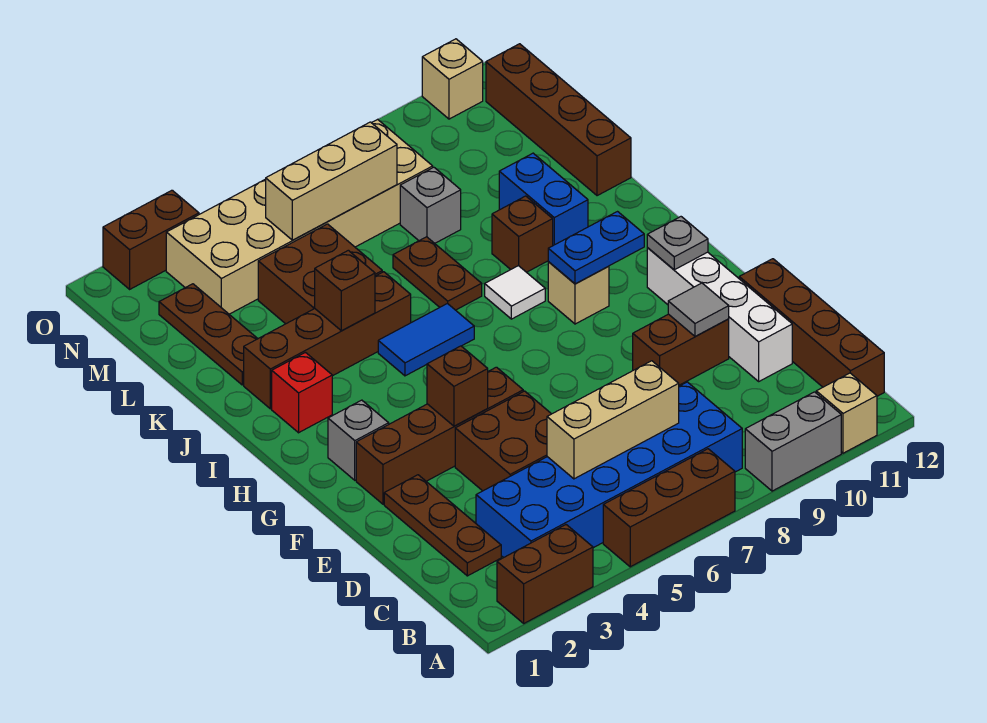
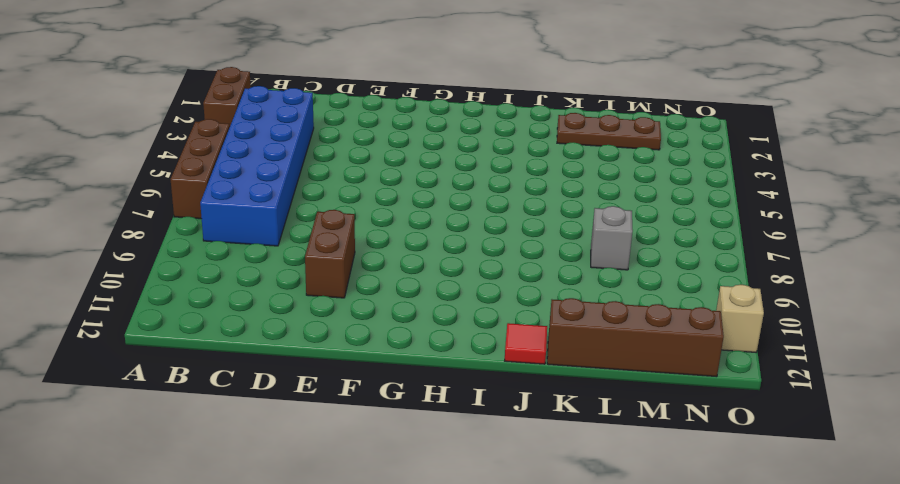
red tile J12 level 1 -> none
none -> grey brick A9:A10 level 1
none -> tan brick A11 level 1
none -> brown brick B12:E12 level 1
none -> brown plate C2:E2 level 1

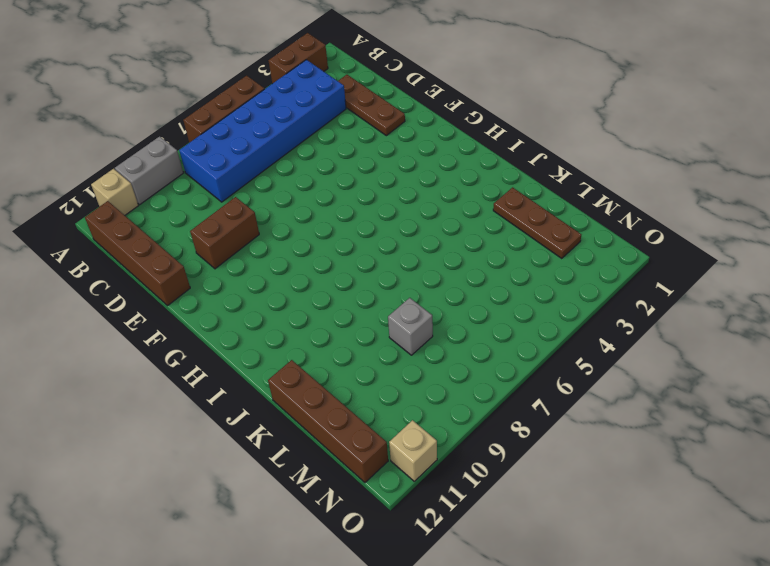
none -> brown brick D4:E5 level 1
none -> white brick D11:G11 level 1
none -> brown brick F2:F5 level 1
none -> grey brick G2 level 1

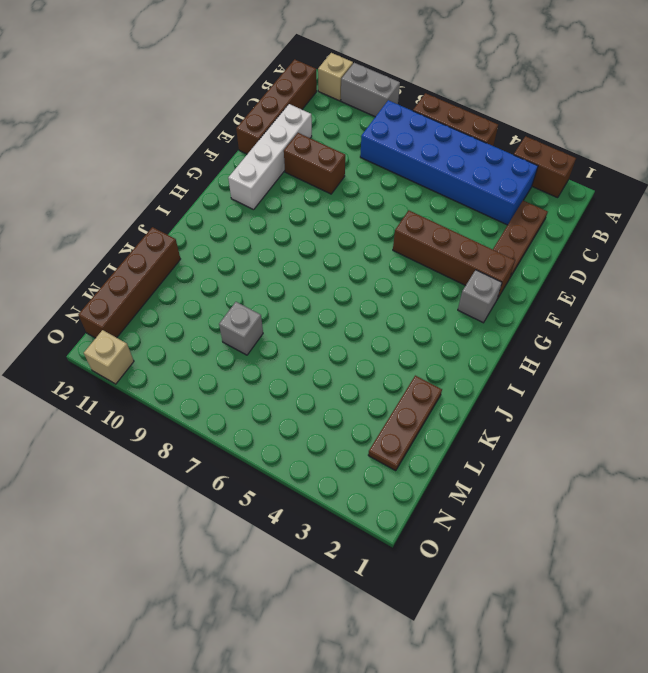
none -> brown brick D4:E5 level 1
none -> tan brick H9 level 1
none -> red brick I2 level 1
none -> blue tile I5:I6 level 1

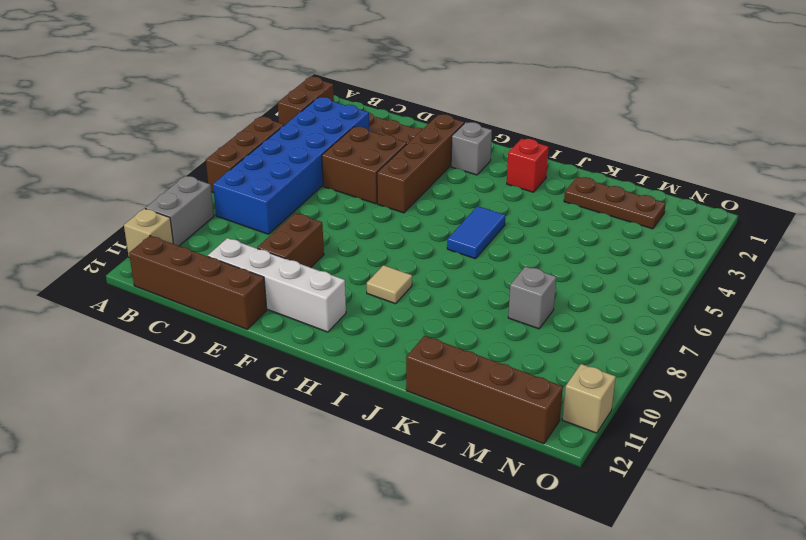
tan tile H9 level 1 -> tan brick H9 level 1
none -> white tile I8 level 1
none -> brown brick J2:J5 level 1
none -> brown plate J7:K7 level 1
none -> brown brick J9 level 1

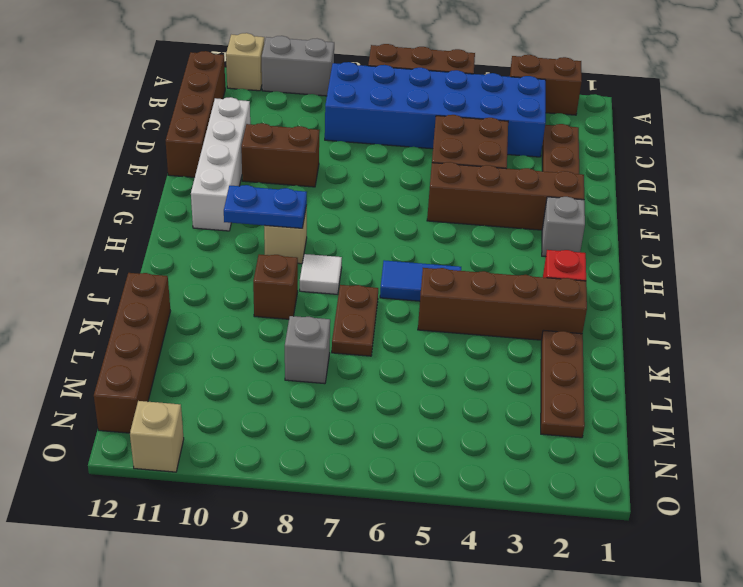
none -> blue brick J10:K10 level 1
none -> brown brick K4:L5 level 1
none -> tan brick M3:N8 level 1
none -> brown brick O2:O3 level 1

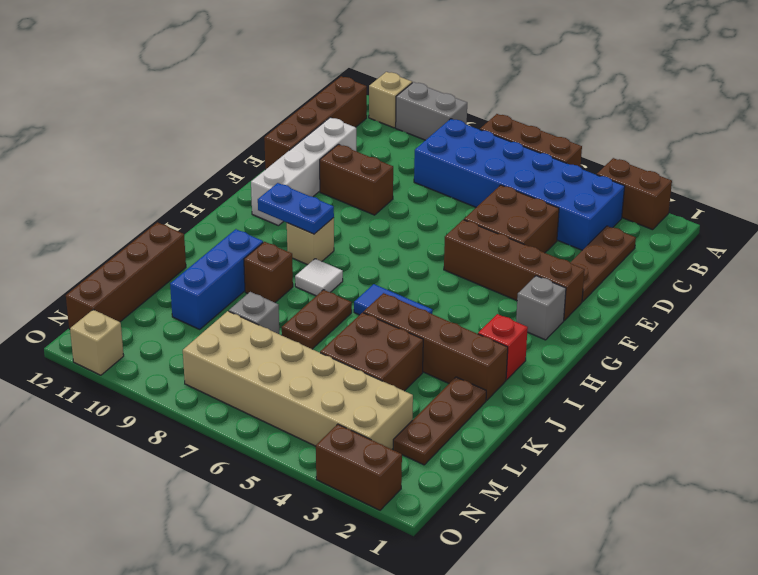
blue brick J10:L10 level 1 -> blue brick J10:K10 level 1
none -> tan brick C5:C7 level 2
none -> grey tile E10 level 2
none -> brown brick F4 level 2
none -> grey plate G11 level 2

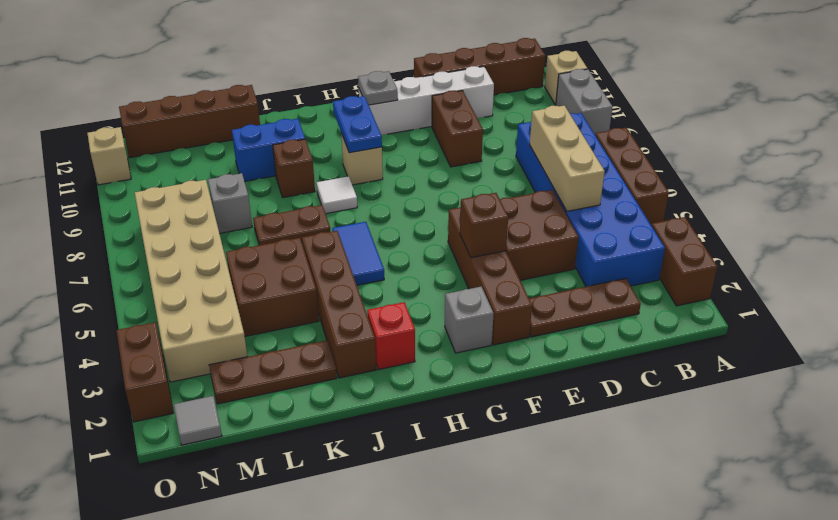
grey tile N1 level 1 -> grey tile E10 level 2
none -> brown brick J4 level 2
none -> tan brick M5:M7 level 2

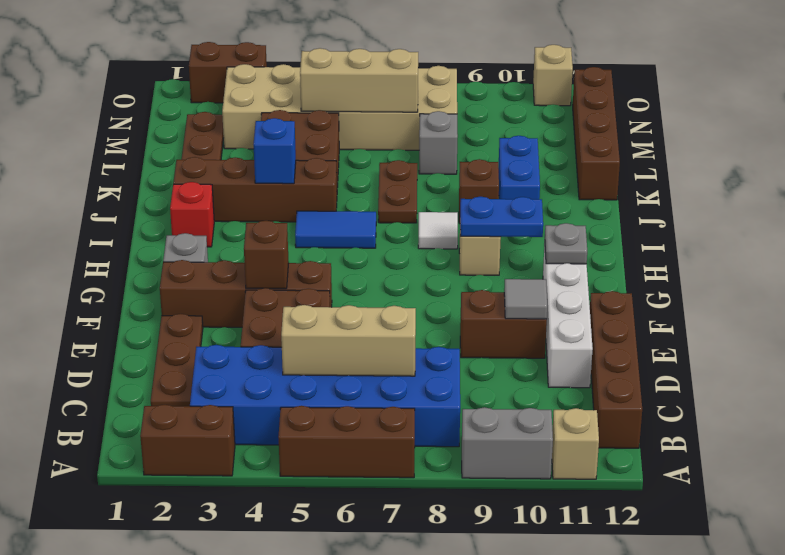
blue brick J4 level 2 -> brown brick J4 level 2

